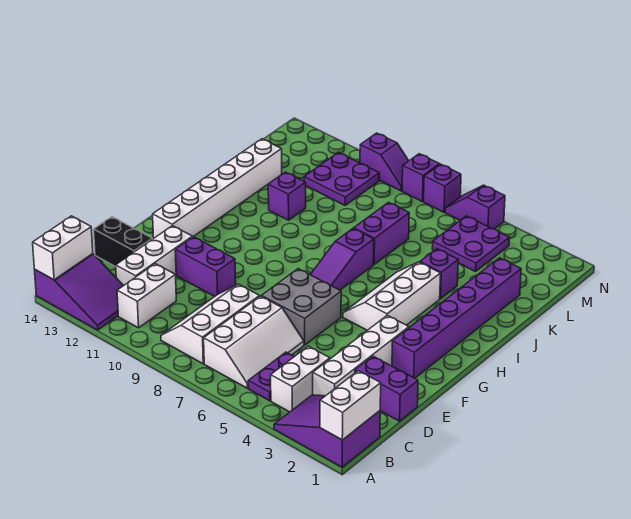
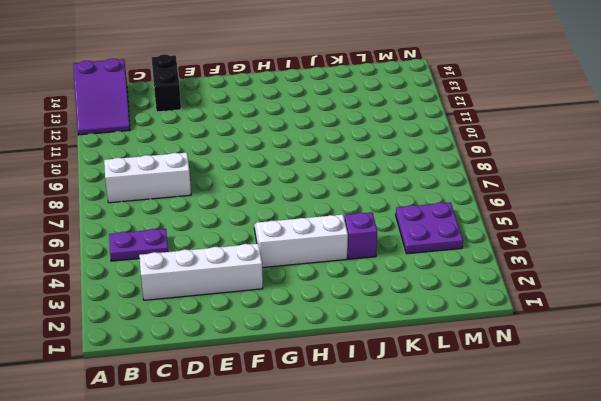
none -> purple slope A1:B3 level 1 top 1
none -> white brick B4:C4 level 1
none -> white slope B6:D7 level 1 top 7

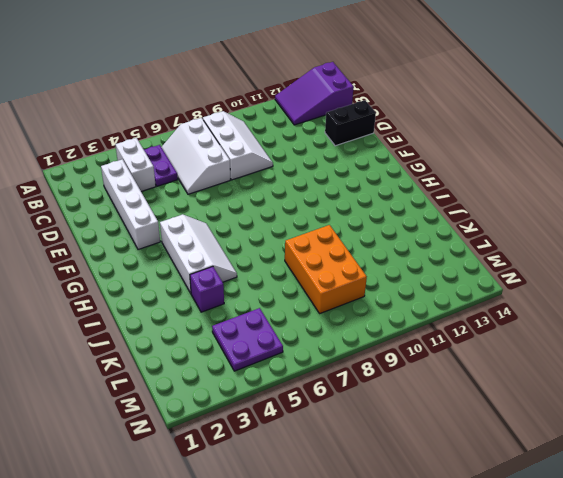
orange brick J8:L9 level 1 -> none
none -> purple slope A1:B3 level 1 top 1
none -> white brick B11:C11 level 1
none -> white brick C12:E12 level 1

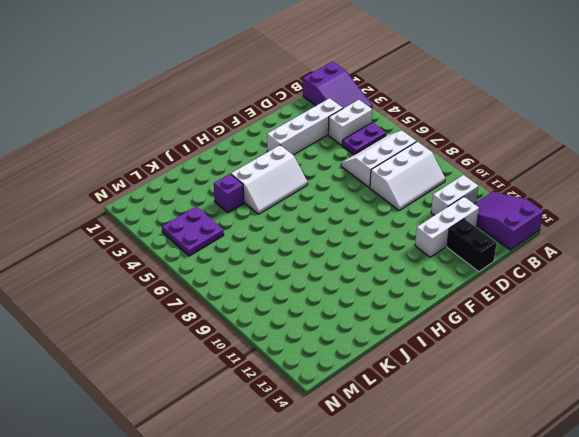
none -> purple brick D1:D2 level 1
none -> grey brick E6:F7 level 1
none -> purple brick E10:E11 level 1

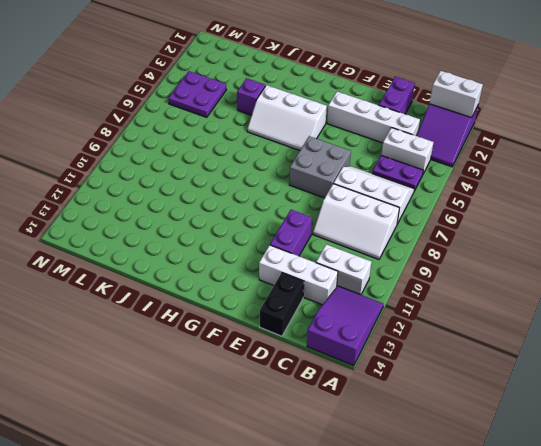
none -> purple brick F2:K2 level 1
none -> white brick F13:K13 level 1
none -> purple slope G7:I7 level 1 top I

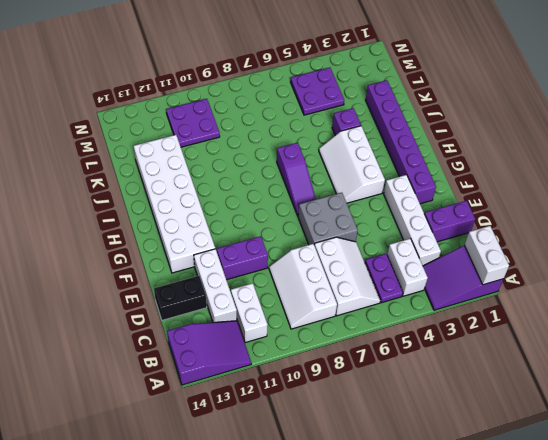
white brick F12:K13 level 1 -> white brick F13:K13 level 1
none -> purple brick J7:K7 level 1
none -> purple brick J11 level 1
none -> purple slope N5:N6 level 1 top 5

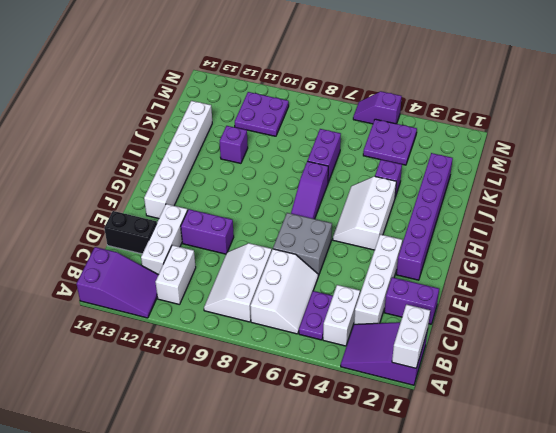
none -> purple brick N7 level 1
none -> purple brick N8 level 1
none -> purple slope N9:N10 level 1 top 10

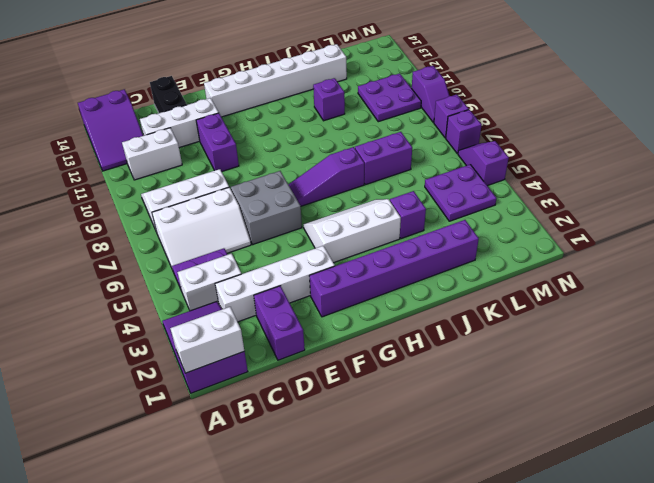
none -> white brick A14:B14 level 2

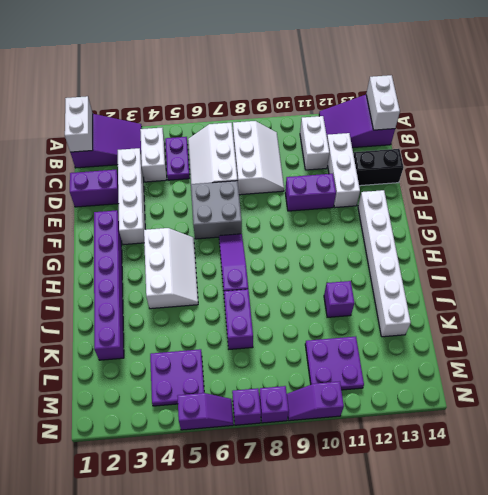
none -> purple brick J4 level 1

